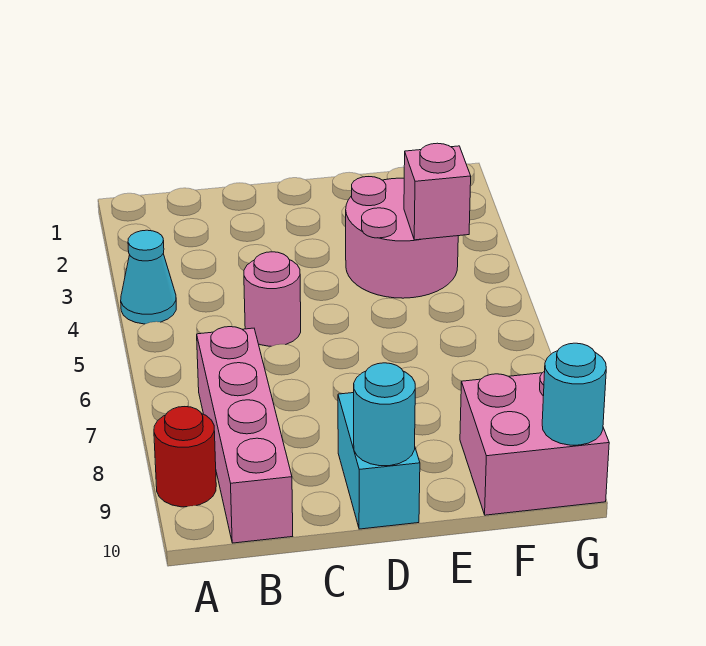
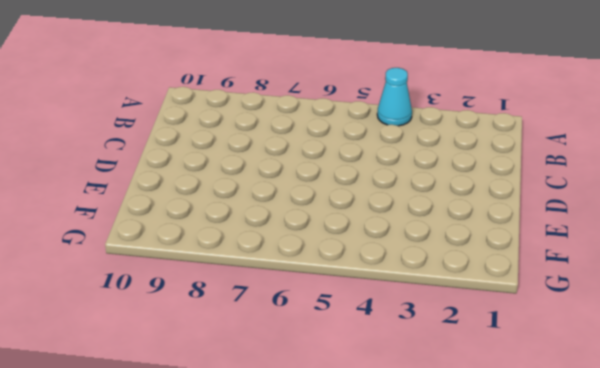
none -> red round brick A9 level 1
none -> pink brick B7:B10 level 1

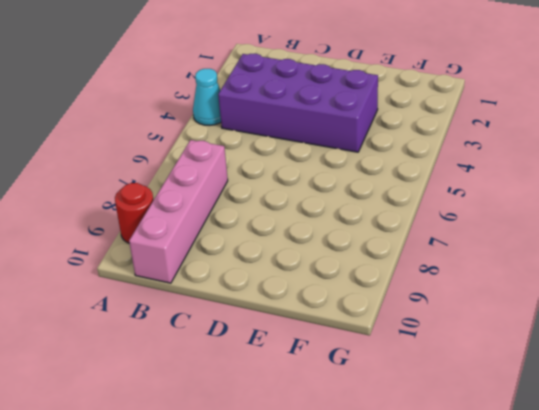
purple brick B3:E4 level 1 -> pink round brick E3:F4 level 1
none -> pink round brick C5 level 1
none -> cyan brick D9:D10 level 1

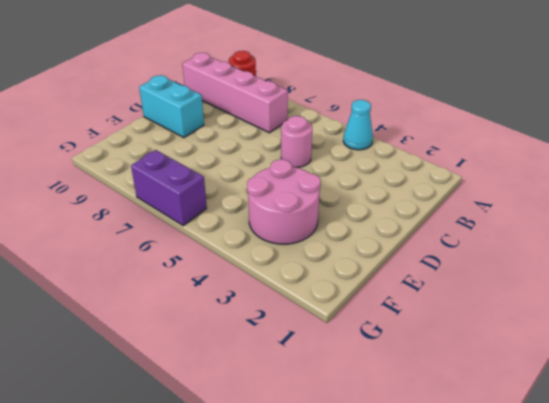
purple brick G6:G7 level 1 -> none
none -> pink brick F9:G10 level 1
none -> cyan round brick D10 level 2

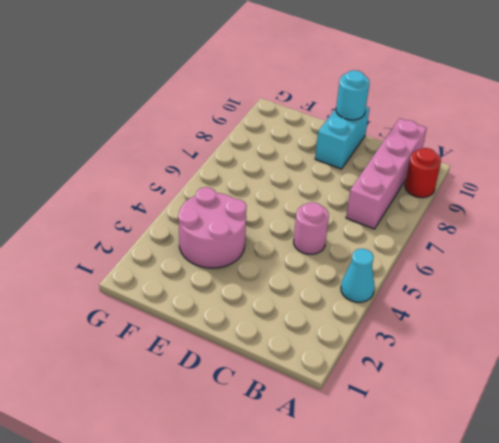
none -> pink brick F9:G10 level 1
none -> pink brick F4 level 2

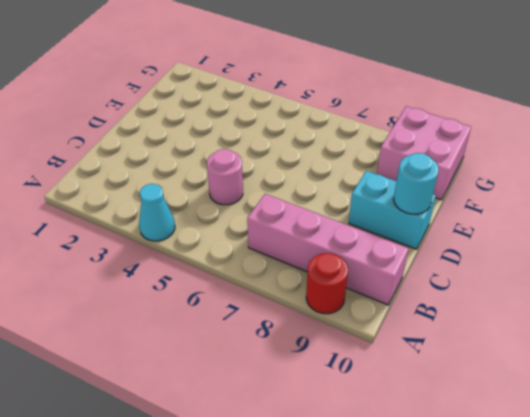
none -> pink round brick E3:F4 level 1
none -> pink brick F4 level 2

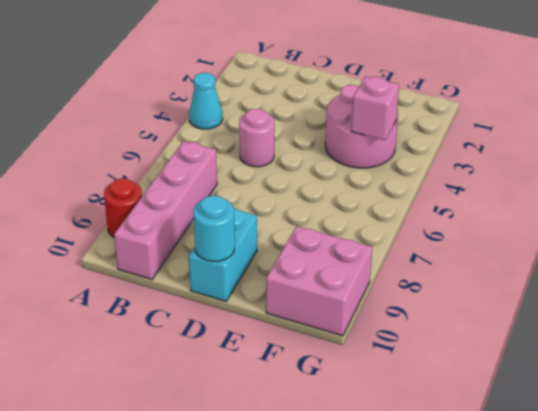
none -> cyan round brick G10 level 2

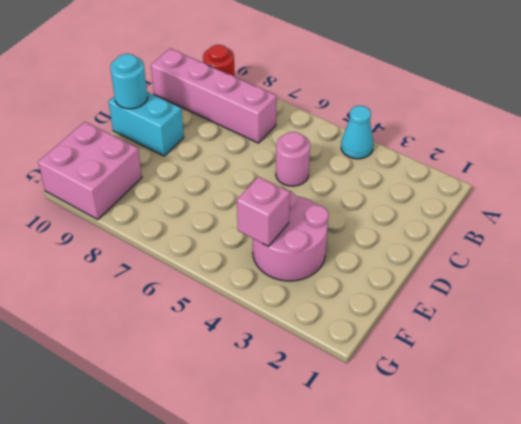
none -> cyan round brick G10 level 2

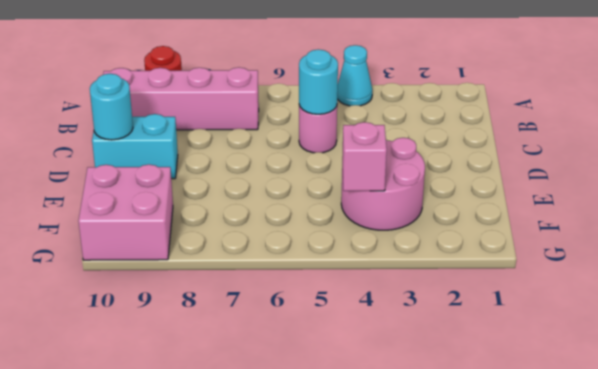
cyan round brick C5 level 2 -> cyan round brick G10 level 2

